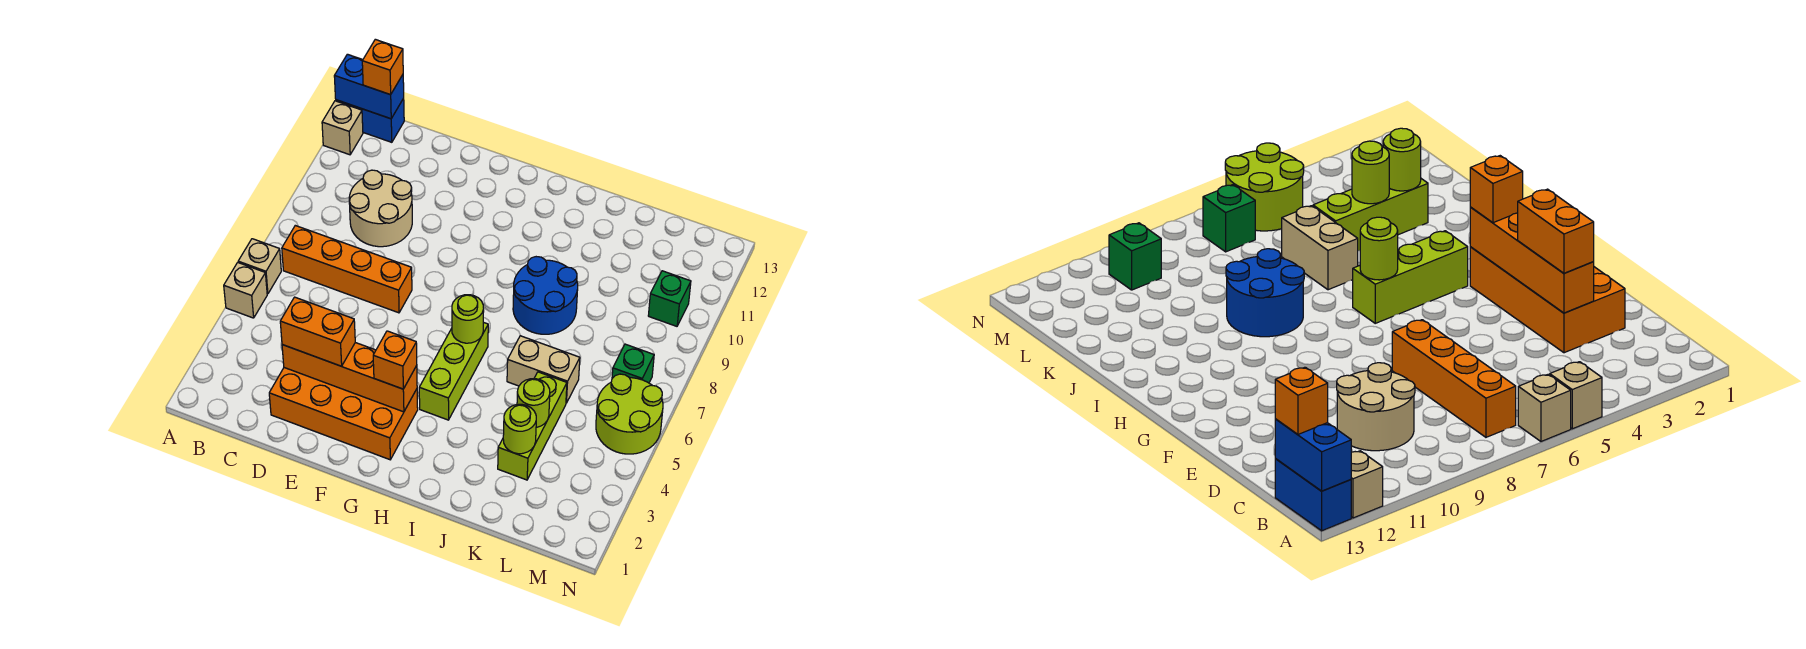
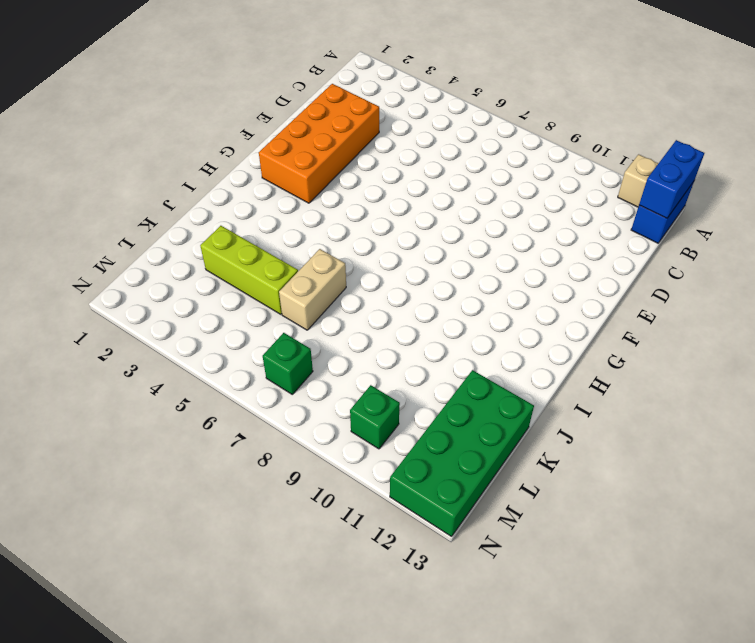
green brick K12:N13 level 1 -> none
none -> tan brick A5 level 1
none -> tan brick A6 level 1
none -> orange brick B7:E7 level 1

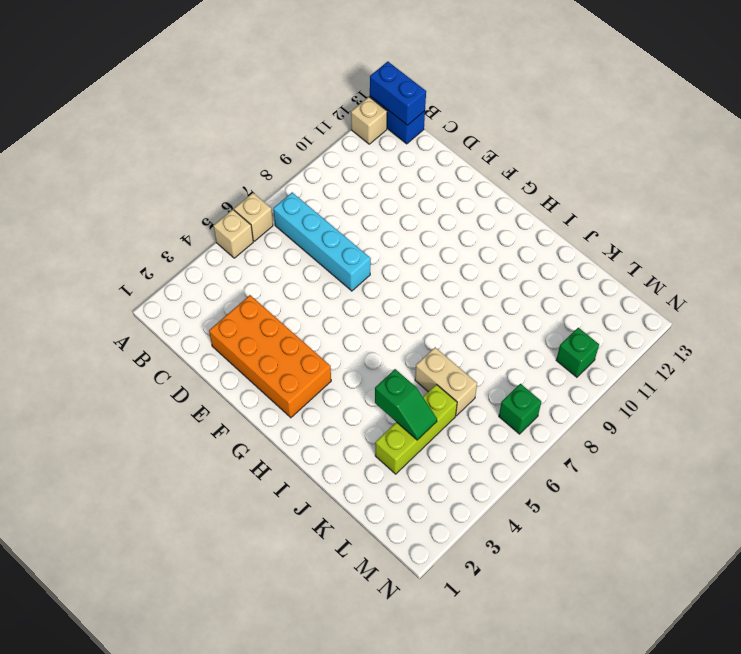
cyan brick B7:E7 level 1 -> orange brick B7:E7 level 1
green slope J4:K4 level 2 top J -> lime round brick K4 level 2
none -> tan round brick C9:D10 level 1
none -> lime brick H4:H6 level 1
none -> blue round brick I8:J9 level 1

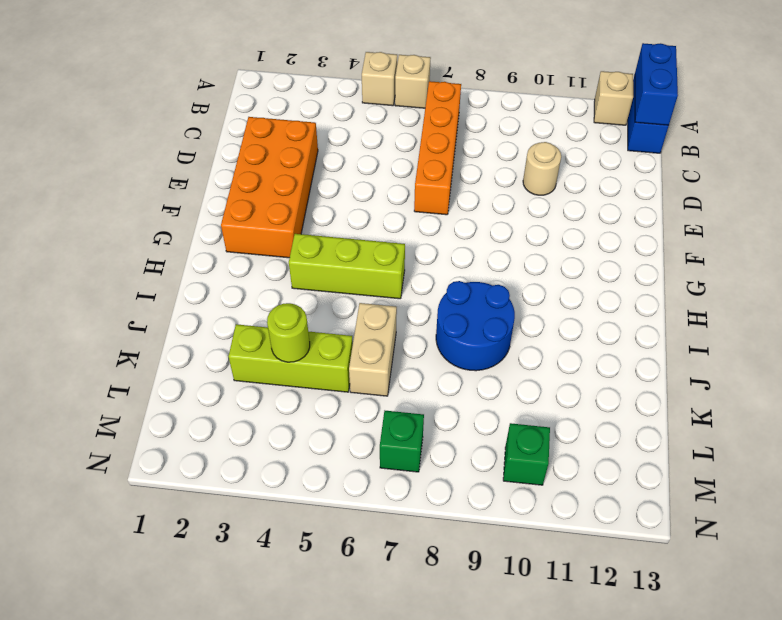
tan round brick D10 level 1 -> tan round brick C9:D10 level 1
none -> lime round brick M5:N6 level 1
none -> orange brick D3:G3 level 2
none -> lime round brick H6 level 2

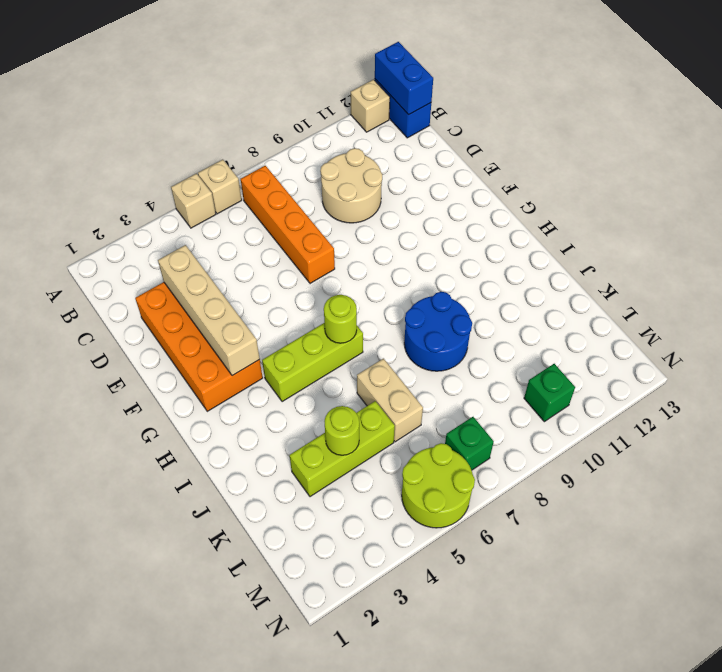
tan brick D3:G3 level 2 -> orange brick D3:G3 level 2
none -> lime round brick K3 level 2
none -> orange brick B13 level 3
none -> orange brick D3:E3 level 3

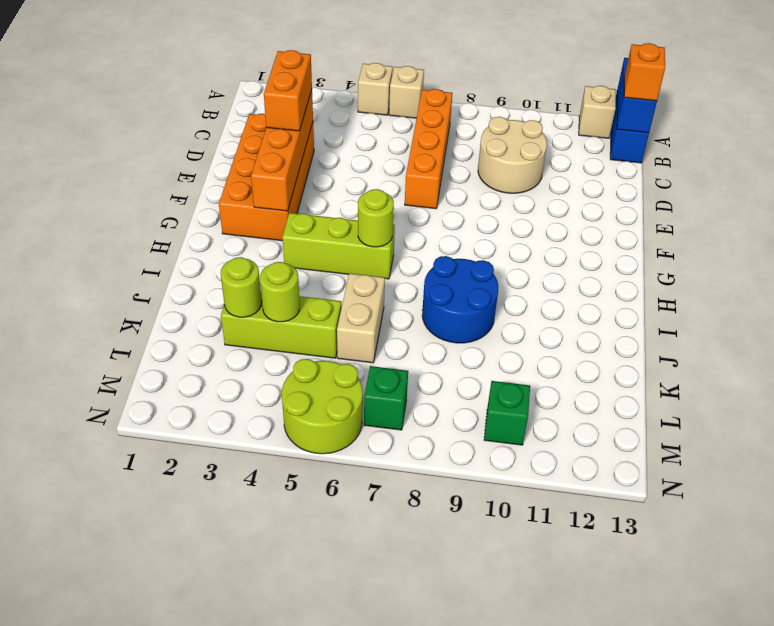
none -> orange brick G3 level 3

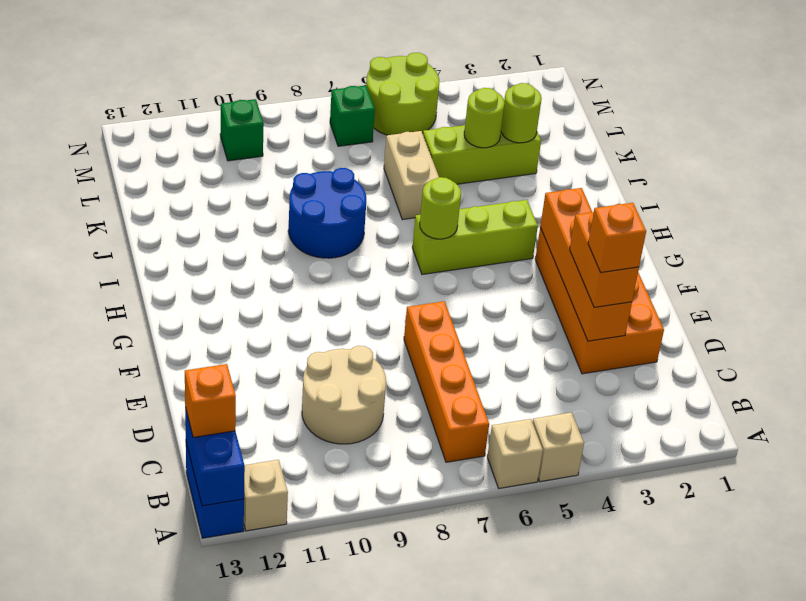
orange brick D3 level 4 -> orange brick G3 level 3

